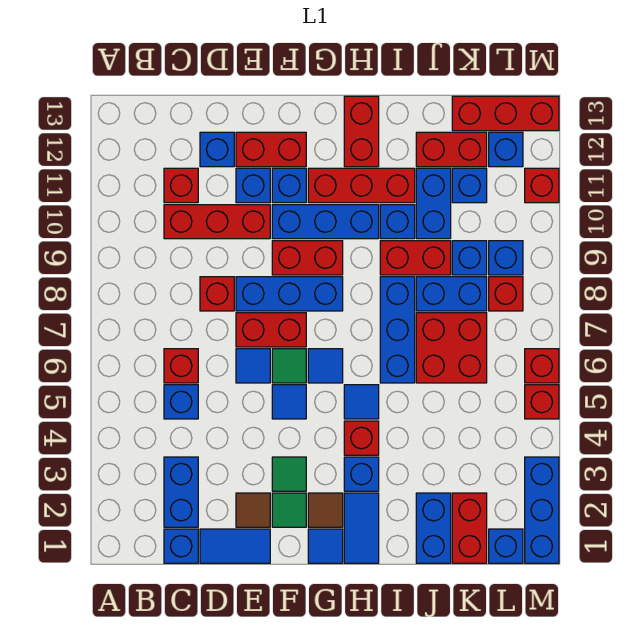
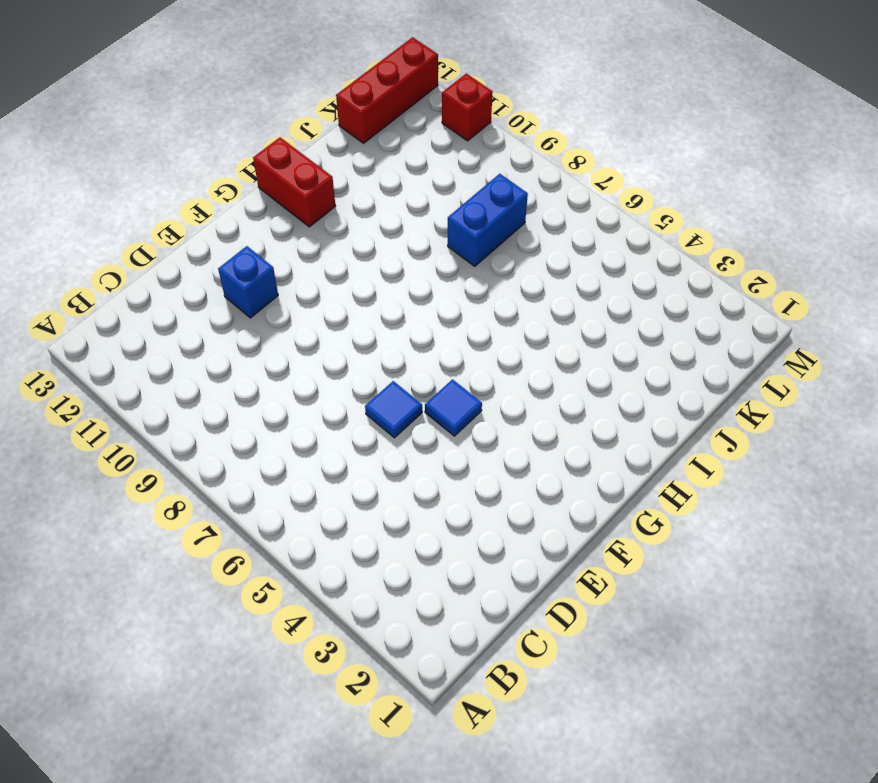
none -> blue brick C1 level 1
none -> blue brick C2:C3 level 1
none -> blue brick C5 level 1
none -> red brick C6 level 1

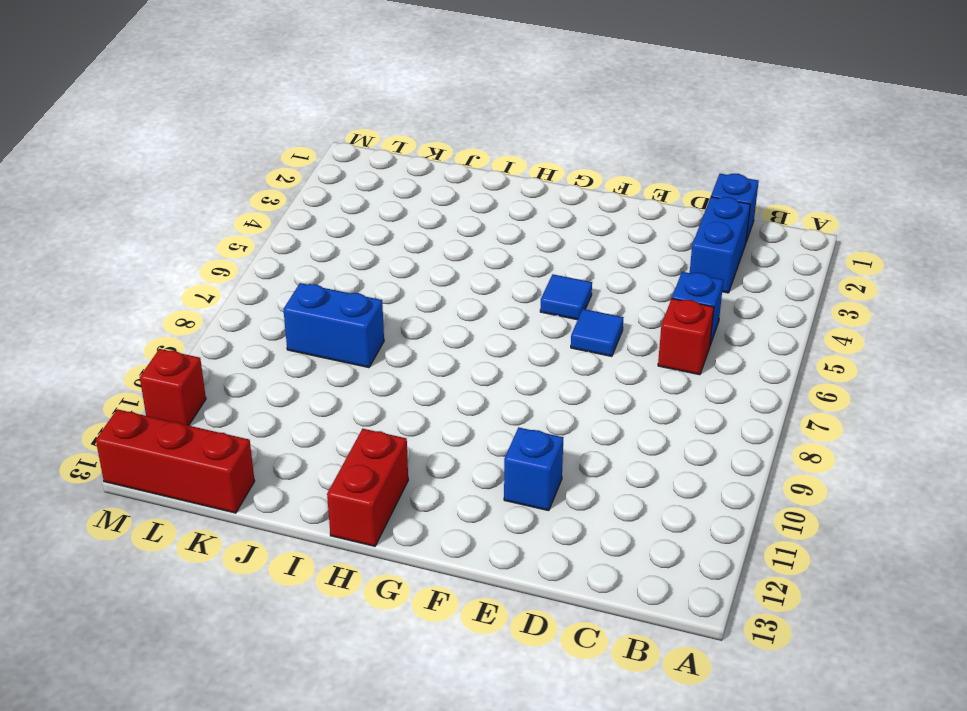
none -> red brick C10:E10 level 1
none -> red brick C11 level 1
none -> blue tile D1:E1 level 1
none -> red brick D8 level 1

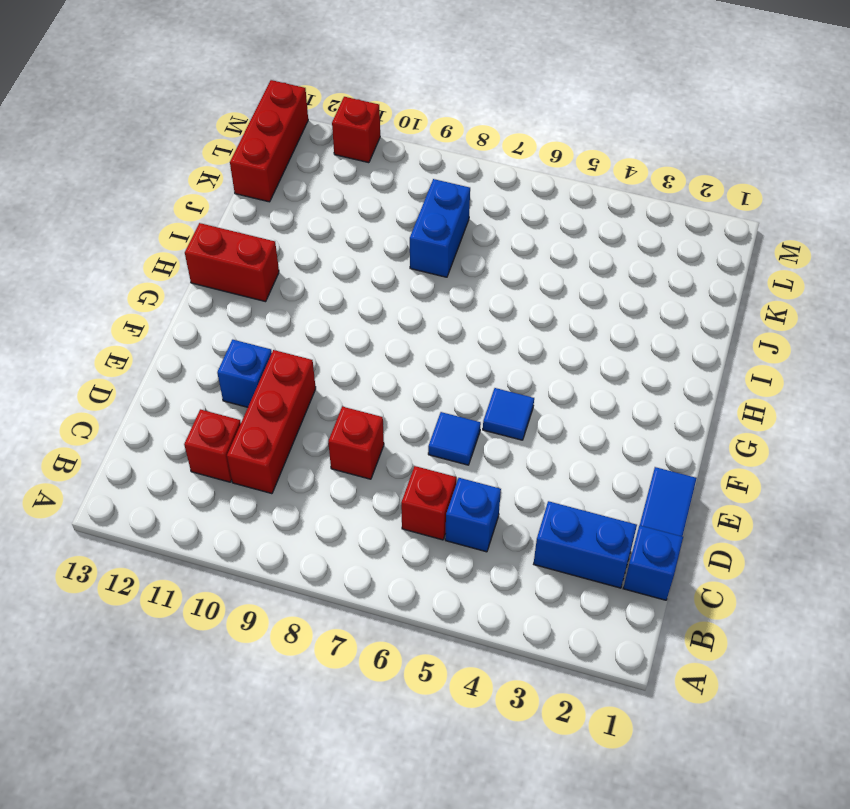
none -> blue brick D12 level 1
none -> brown tile E2 level 1
none -> red brick E7:F7 level 1
none -> blue brick E8:G8 level 1

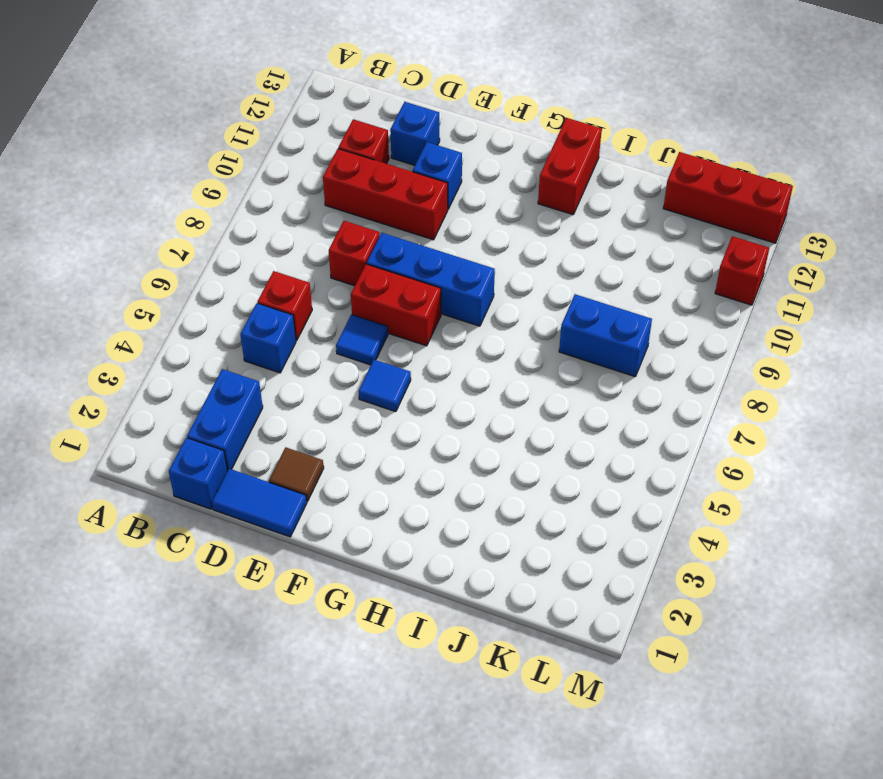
none -> red brick E12:F12 level 1
none -> green tile F2 level 1
none -> green tile F3 level 1
none -> green tile F6 level 1

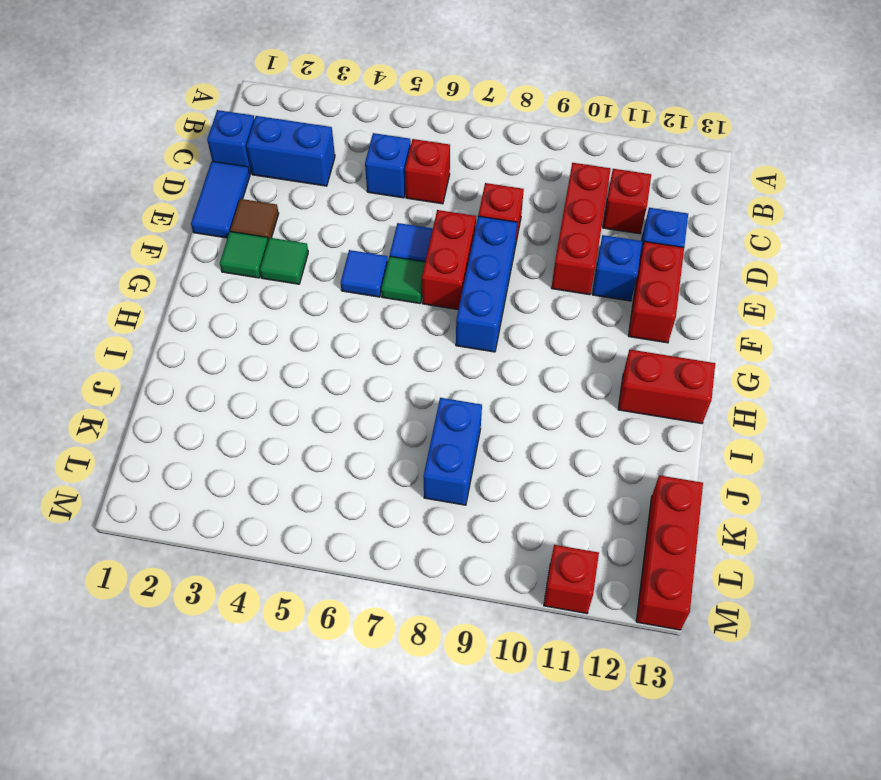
none -> red brick F9:G9 level 1
none -> blue brick F10:H10 level 1
none -> blue brick F11 level 1
none -> blue tile G1 level 1

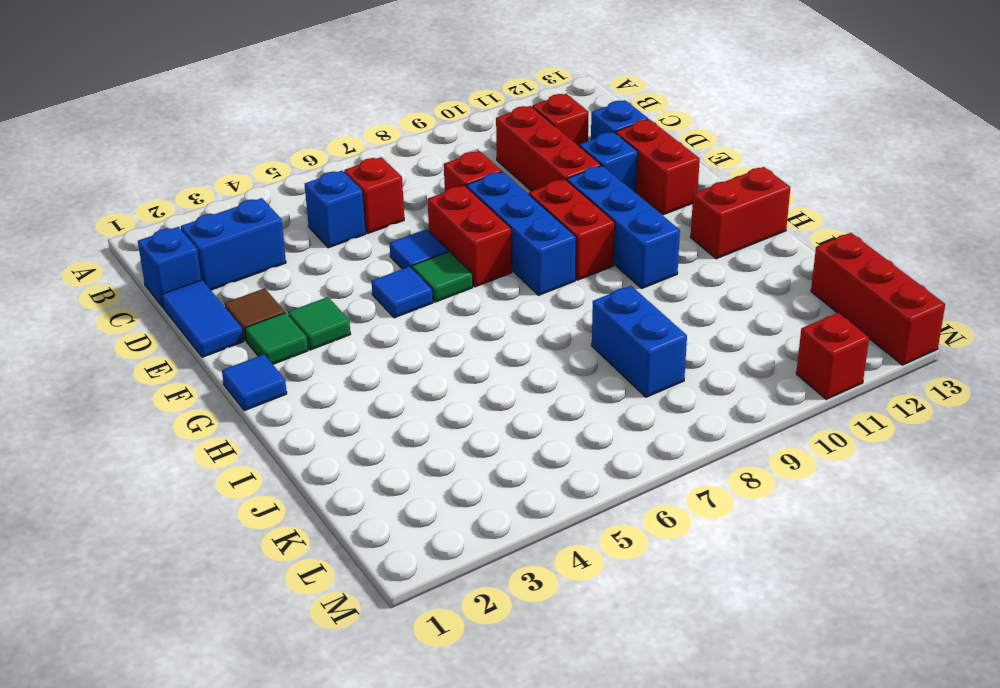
none -> blue brick F11 level 1
none -> brown tile G2 level 1
none -> blue tile G6 level 1
none -> red brick G11:I11 level 1

